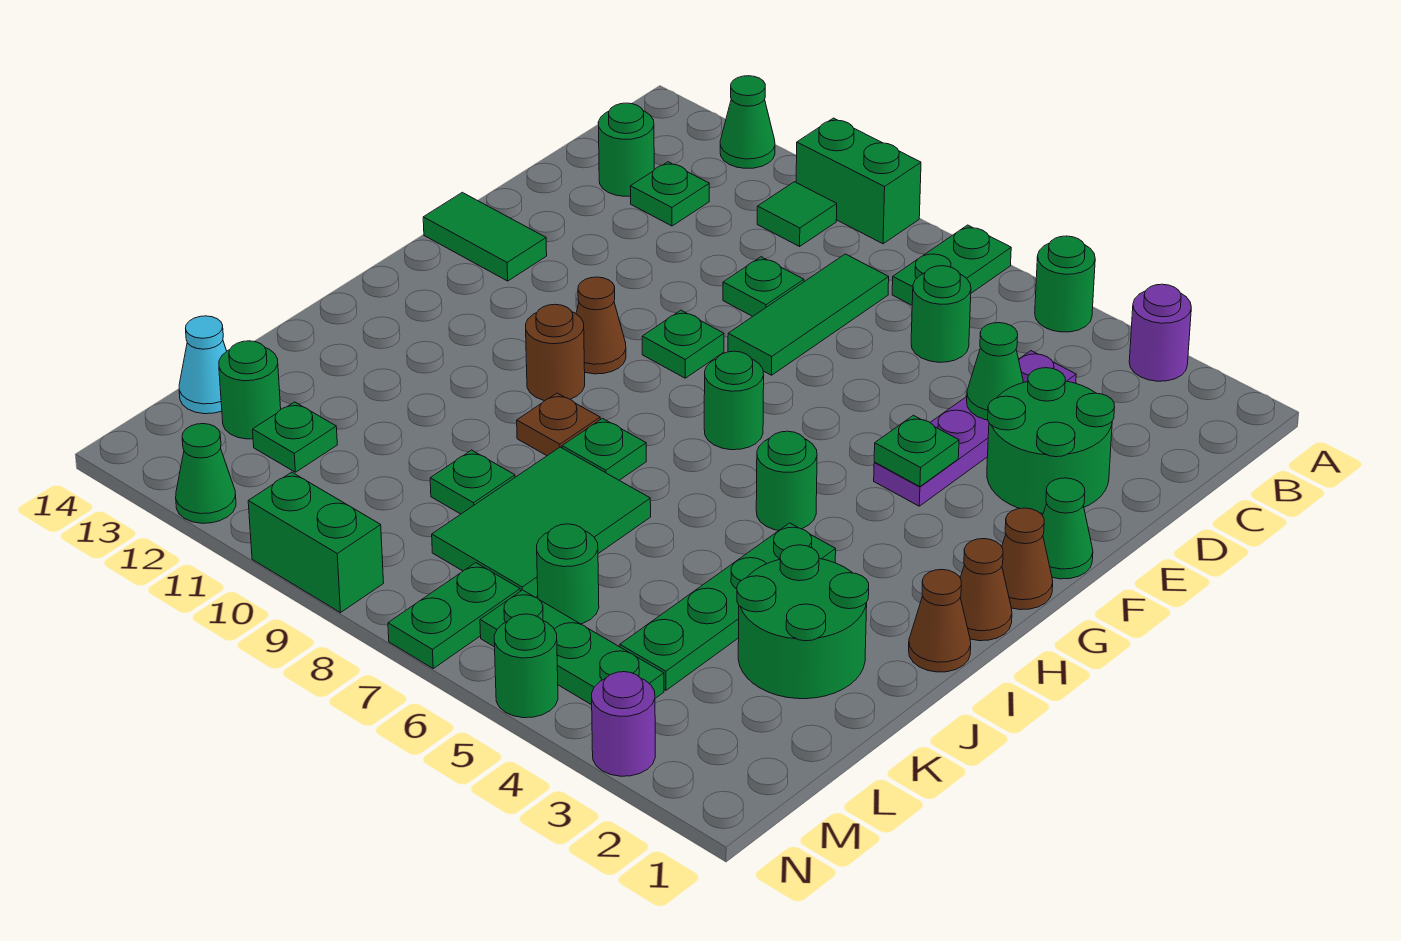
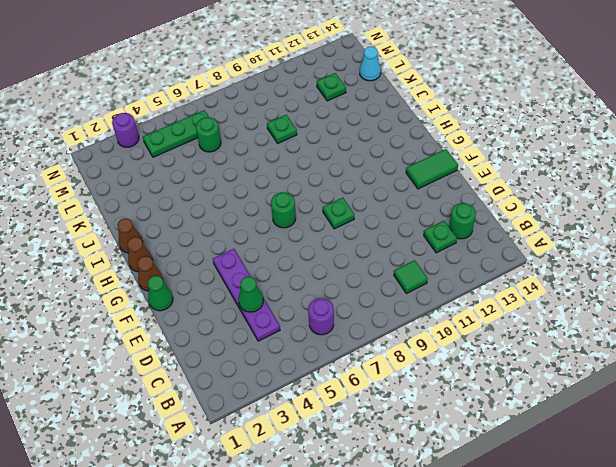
purple round brick B6 level 1 -> purple round brick A3 level 1
none -> green round brick A5 level 1
none -> green plate A7:B7 level 1
none -> green brick A9:A10 level 1
none -> green cone A12 level 1

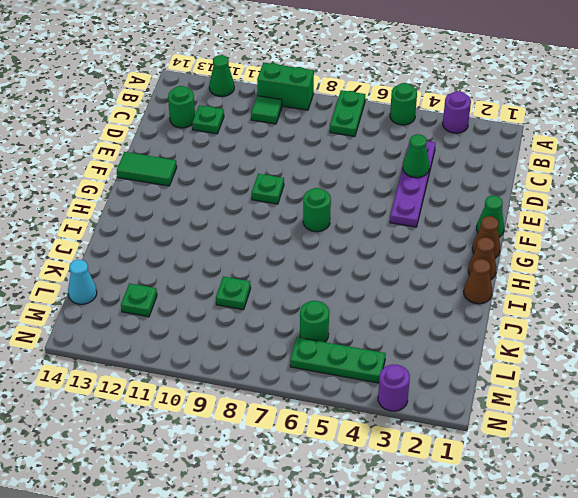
none -> green round brick C6 level 1
none -> green tile C8:E8 level 1
none -> green round brick D2:E3 level 1
none -> green plate D9 level 1

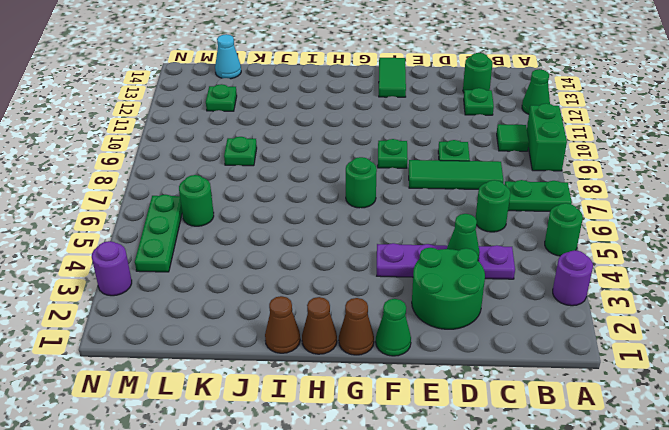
none -> brown cone G10 level 1
none -> green round brick H5 level 1
none -> brown round brick H10 level 1
none -> green plate I4:L4 level 1

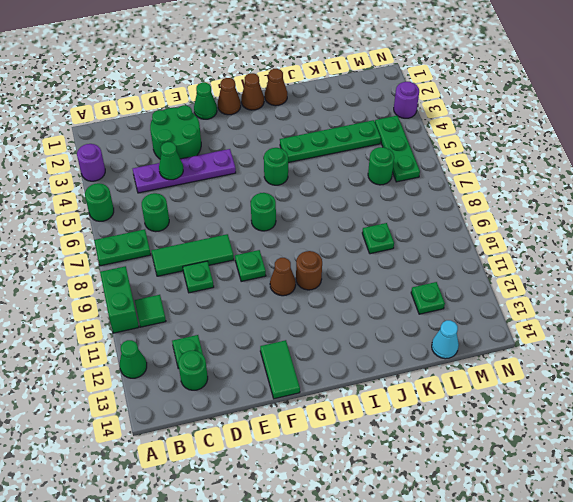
none -> green plate I8 level 1
none -> brown plate I9 level 1
none -> green round brick J2:K3 level 1
none -> green tile J7:L8 level 1

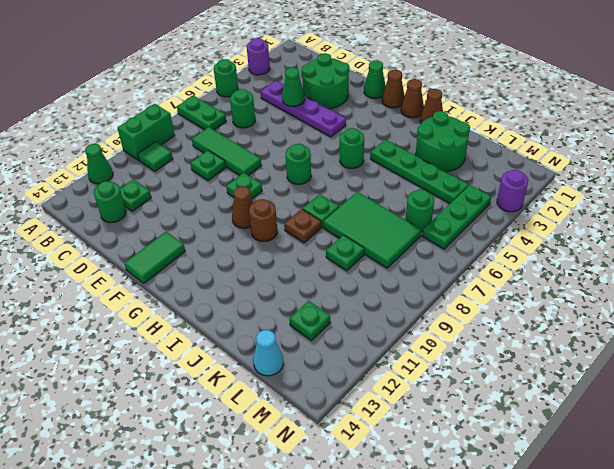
none -> green round brick L13 level 1
none -> green plate M7:N7 level 1
none -> green round brick N5 level 1
none -> green brick N9:N10 level 1

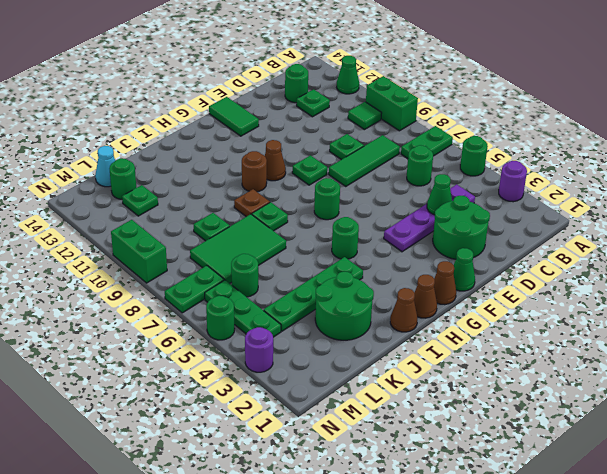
none -> green cone N12 level 1
none -> green plate F4 level 2

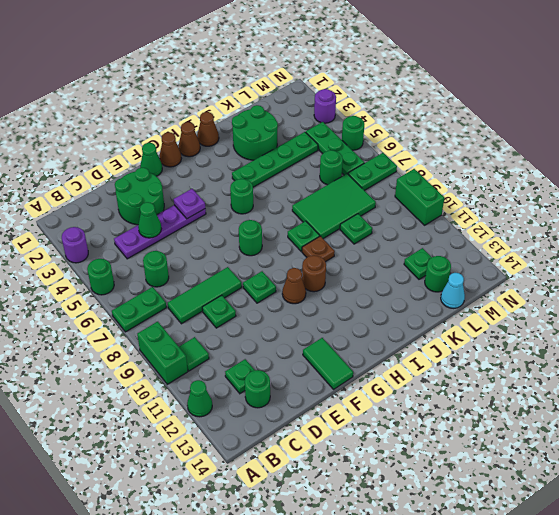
purple plate F4 level 2 -> green plate F4 level 2
none -> green cone N12 level 1

